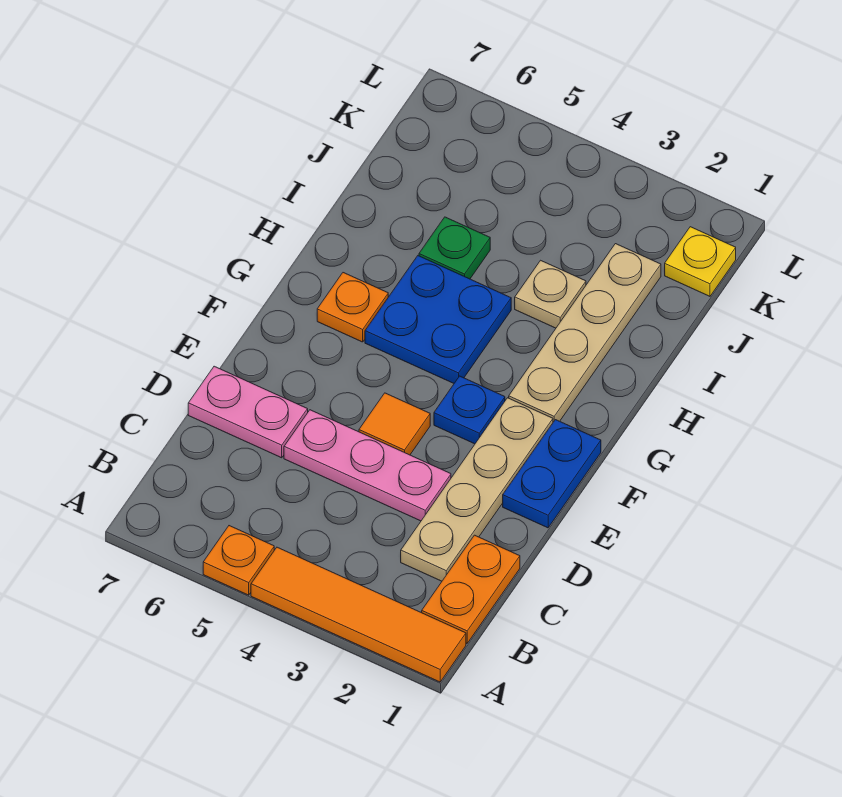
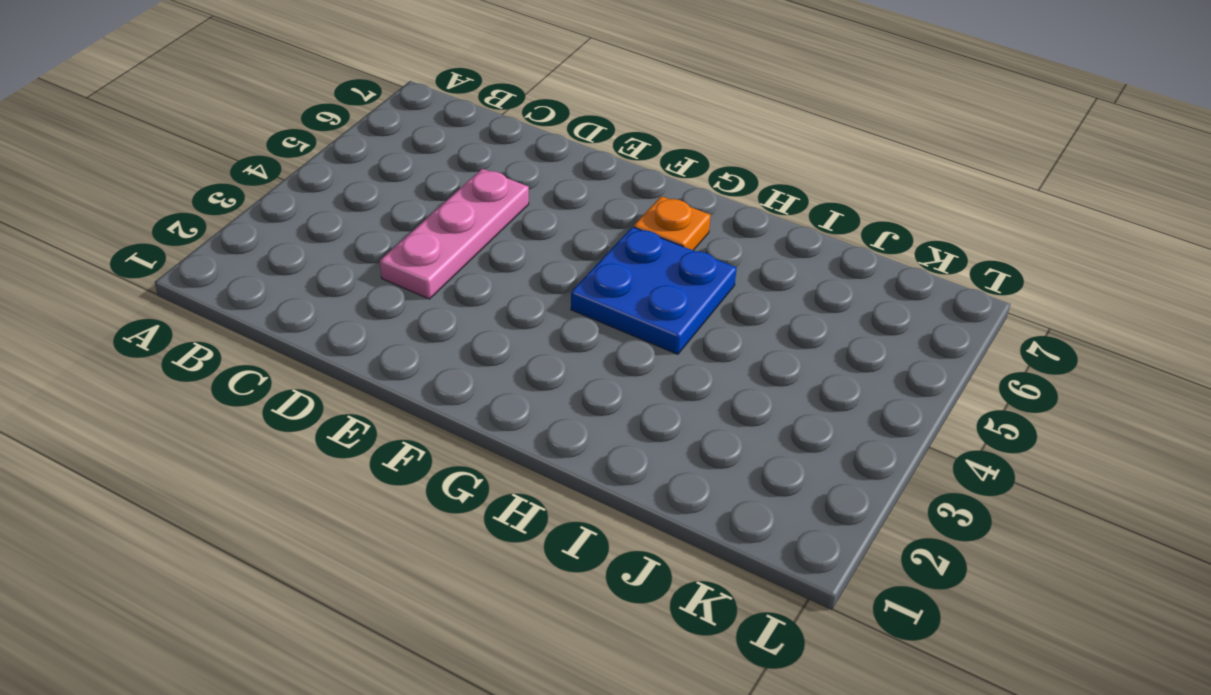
none -> orange tile A1:A4 level 1
none -> orange plate A5 level 1
none -> orange plate B1:C1 level 1

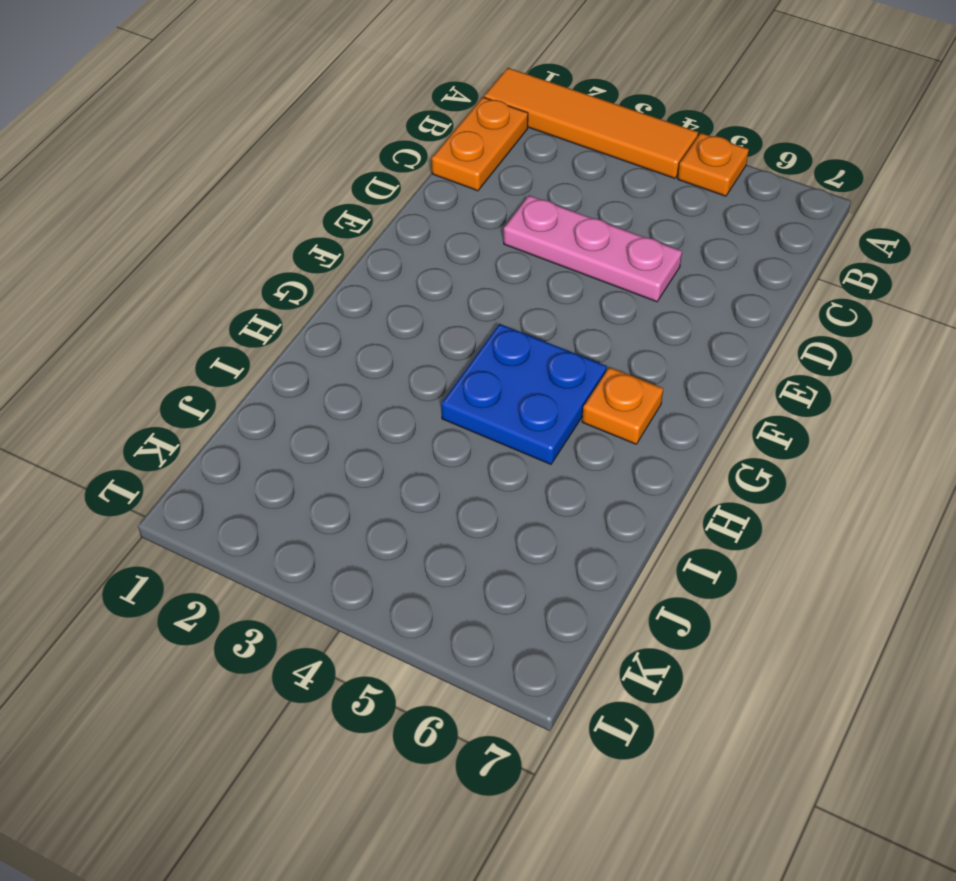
none -> tan plate C2:F2 level 1
none -> pink plate D6:D7 level 1
none -> blue plate E1:F1 level 1

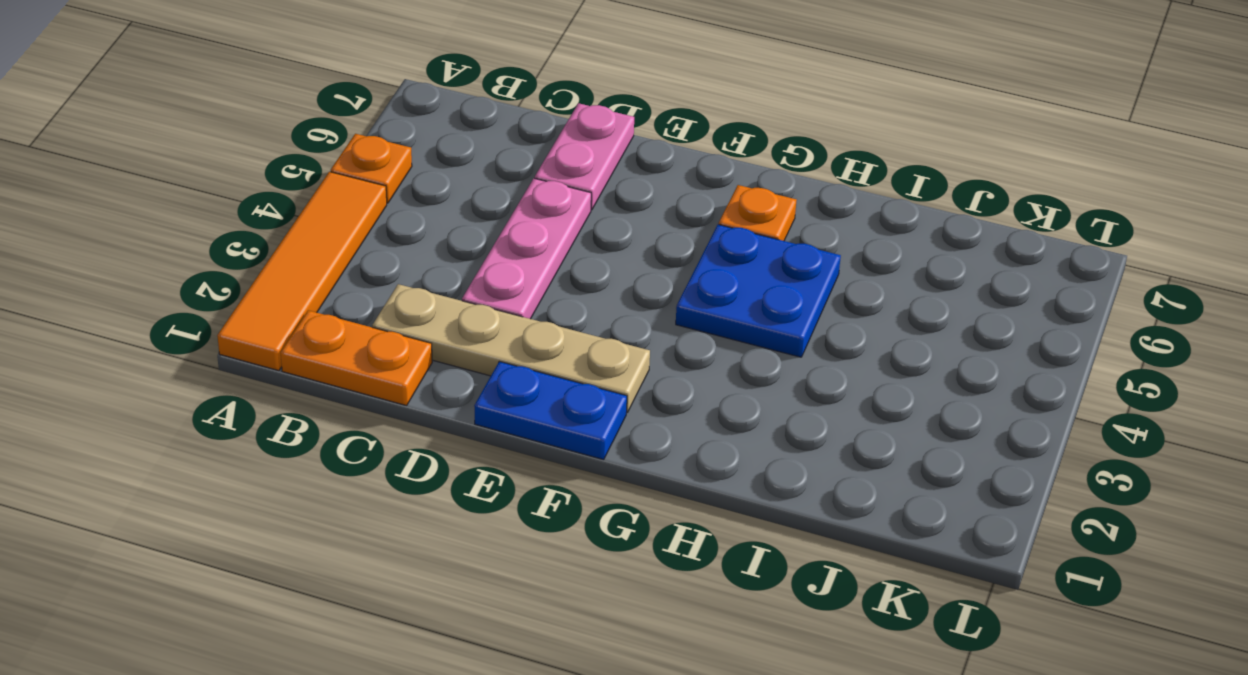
none -> orange tile E4 level 1
none -> blue plate F3 level 1
none -> tan plate G2:J2 level 1

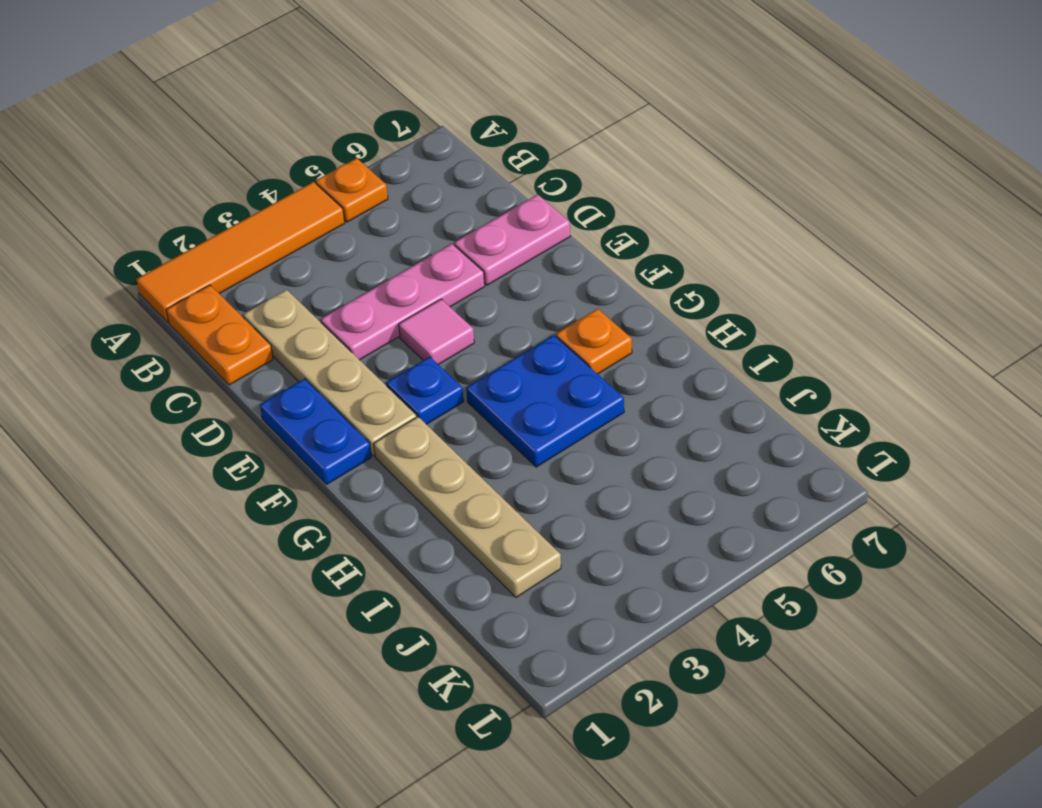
pink tile E4 level 1 -> orange tile E4 level 1
none -> tan plate I3 level 1
none -> green plate I5 level 1
none -> yellow plate K1 level 1

